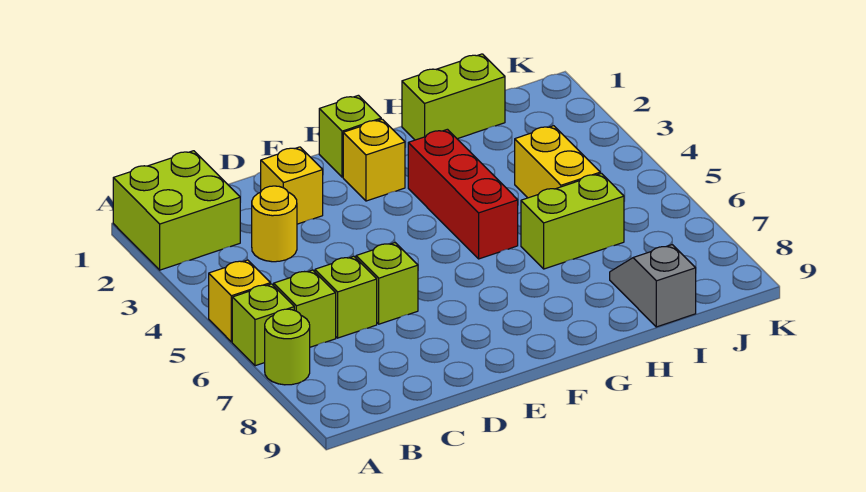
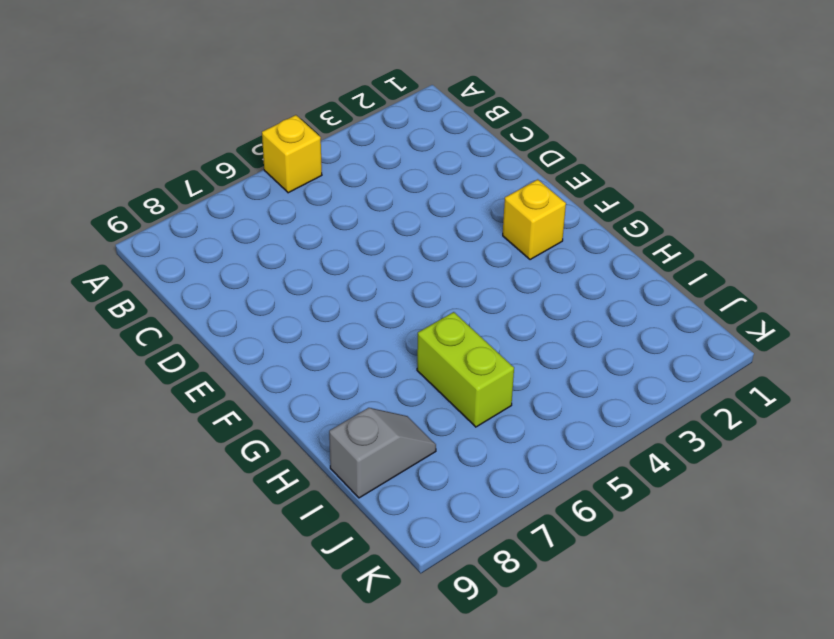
none -> lime brick A1:B2 level 1
none -> lime brick A6 level 1
none -> lime round brick A7 level 1

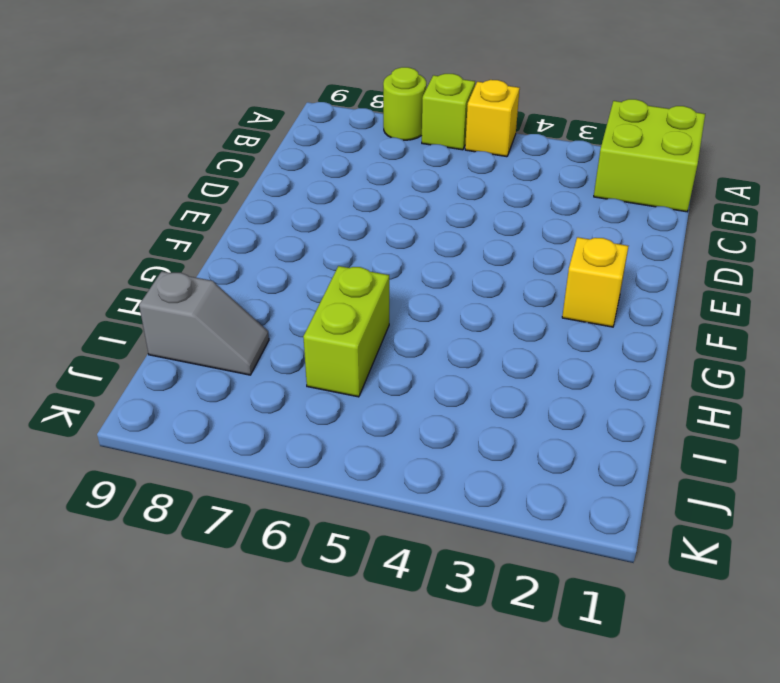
none -> lime brick B6 level 1
none -> yellow round brick C3 level 1
none -> lime brick C6 level 1

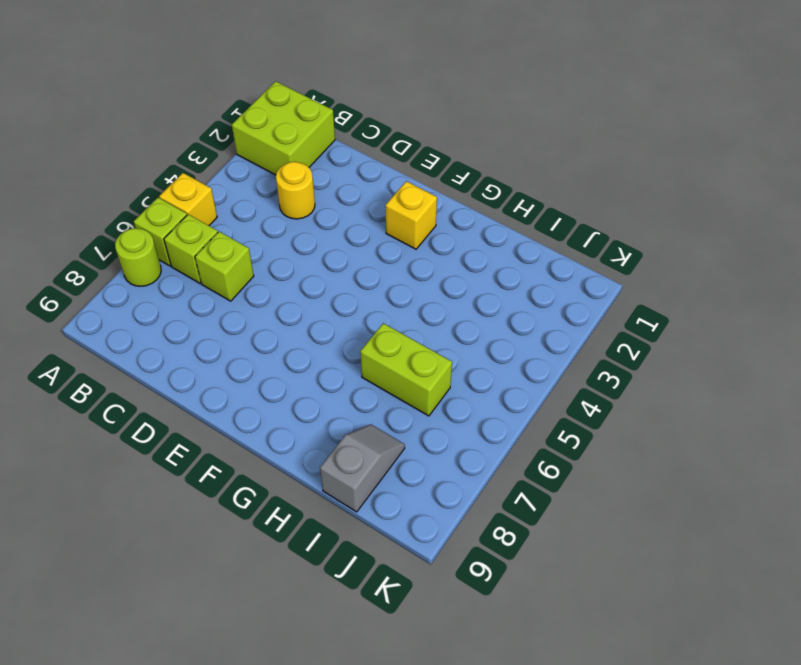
none -> yellow brick D2 level 1
none -> lime brick D6 level 1
none -> lime brick F1 level 1

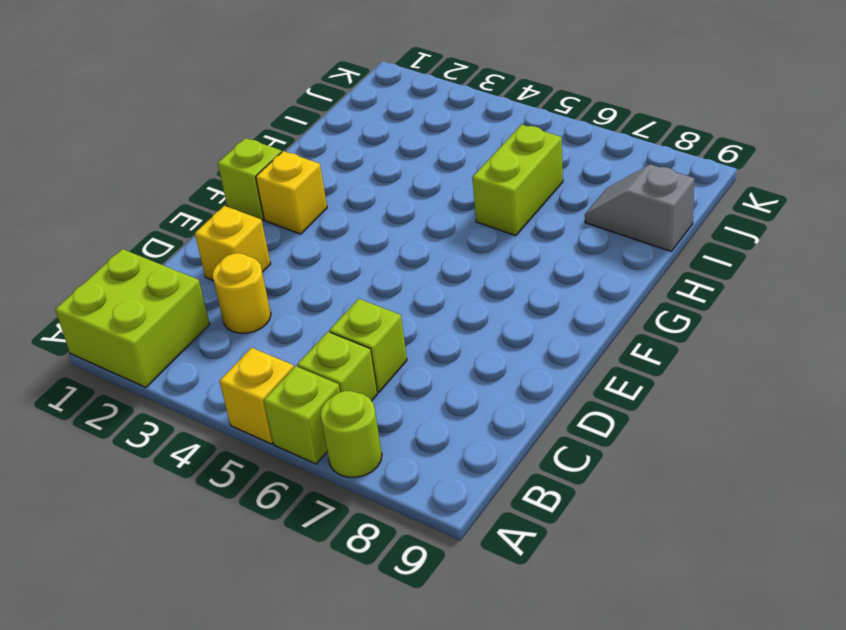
none -> lime brick D6 level 1
none -> red brick G3:G5 level 1
none -> lime brick H1:I1 level 1

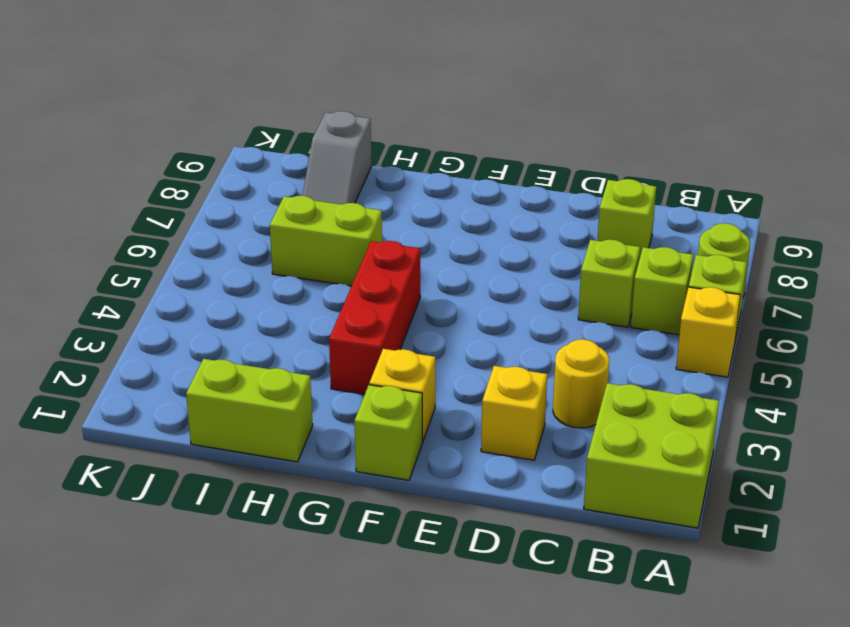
lime brick C8 level 1 -> lime brick D6 level 1
none -> yellow brick I4:I5 level 1

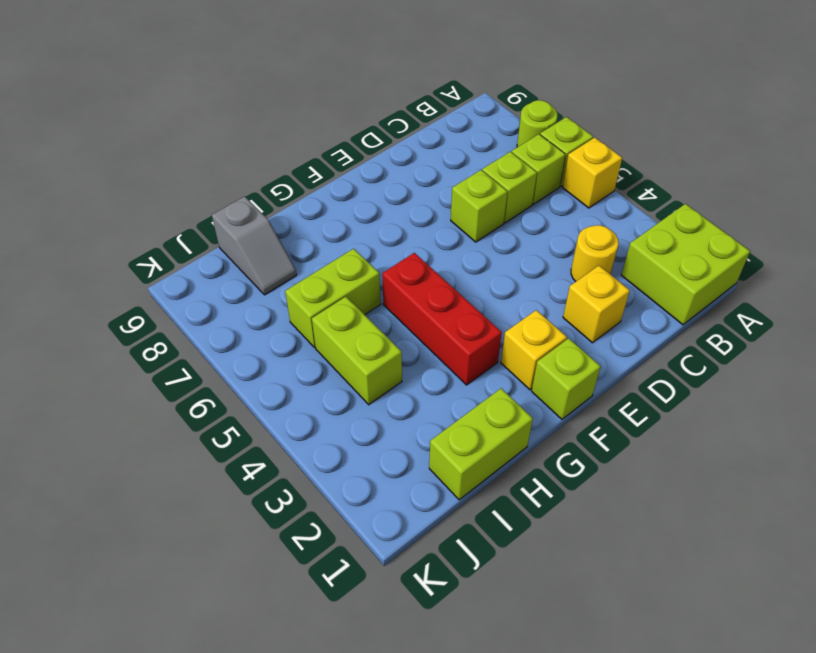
lime brick I4:I5 level 1 -> yellow brick I4:I5 level 1

